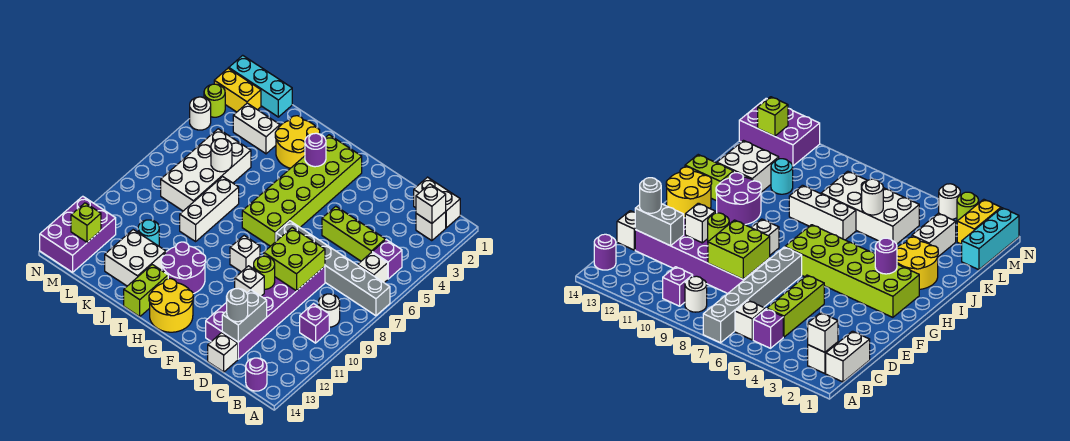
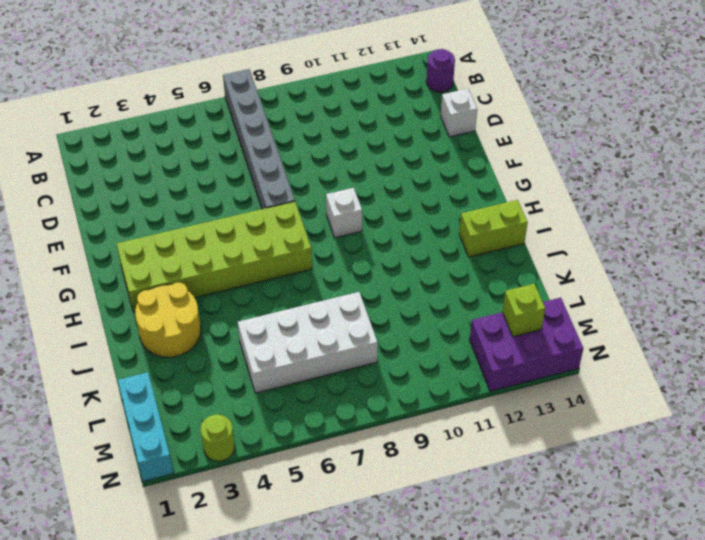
none -> white brick B1:C1 level 1
none -> white brick B2 level 1
none -> purple brick B5 level 1
none -> white brick B6 level 1

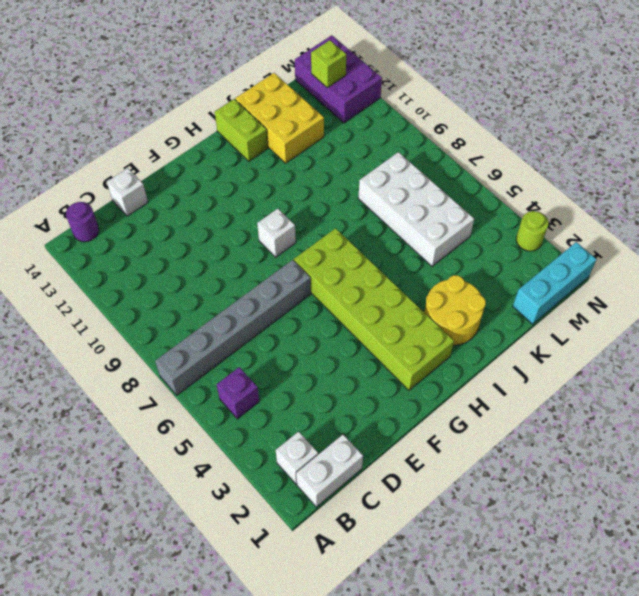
yellow brick J12:K14 level 1 -> white brick J12:K13 level 1
none -> white brick B6 level 1
none -> white round brick B9 level 1
none -> purple brick B10 level 1
none -> lime brick C5:E5 level 1

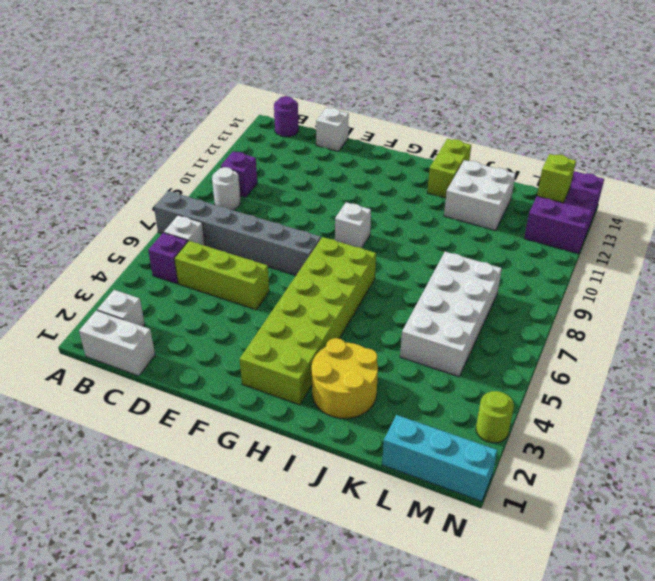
none -> purple brick D8:E13 level 1
none -> yellow round brick G13:H14 level 1
none -> purple round brick H11:I12 level 1
none -> white brick J7:J9 level 1

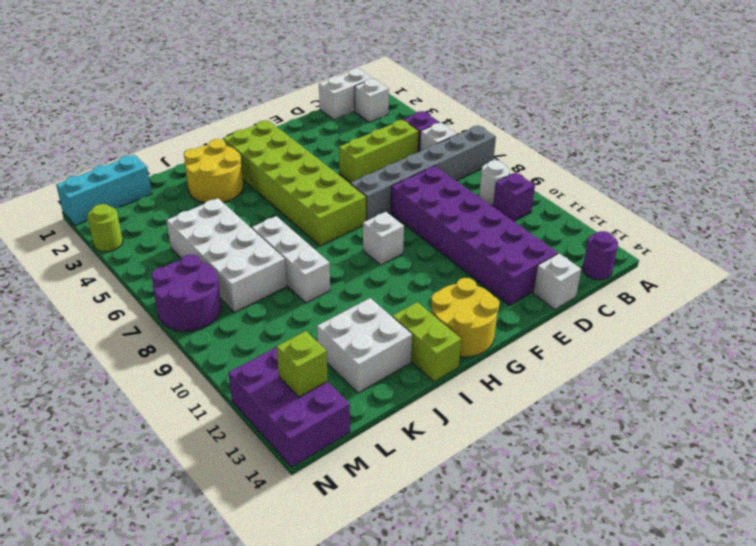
purple round brick M7:N8 level 1 -> purple round brick H11:I12 level 1
none -> white brick K3:L3 level 1
none -> cyan round brick K11 level 1
none -> yellow brick M2:N2 level 1
none -> white round brick N4 level 1

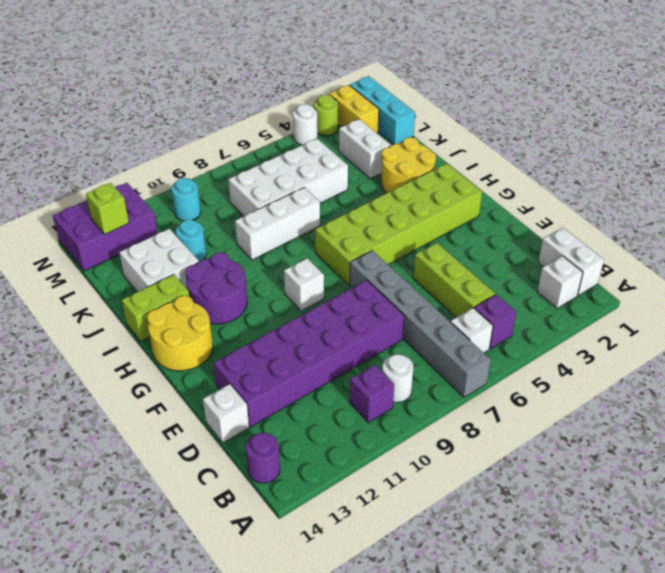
cyan round brick M10 level 1 -> none
none -> white brick B2 level 2
none -> lime brick D8:E9 level 2
none -> grey brick D12:D13 level 2
none -> lime round brick E10 level 2

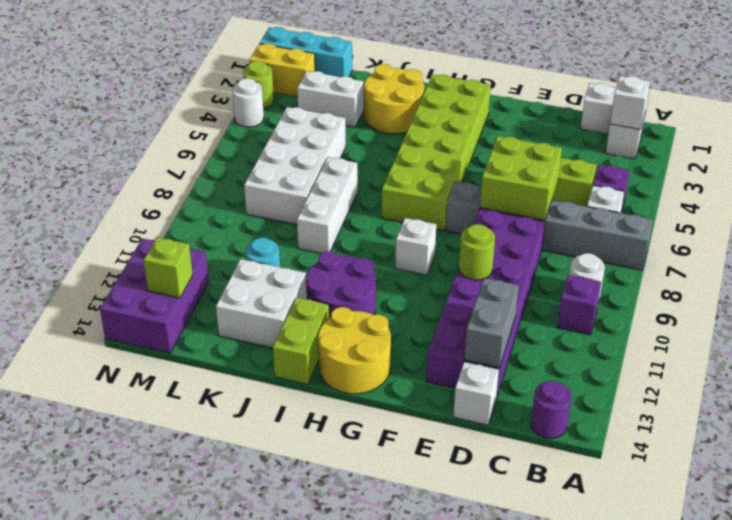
lime brick D6:E7 level 2 -> lime brick D8:E9 level 2
none -> white brick E11 level 2
none -> purple round brick H3 level 2
none -> white round brick K6 level 2
none -> grey round brick D13 level 3

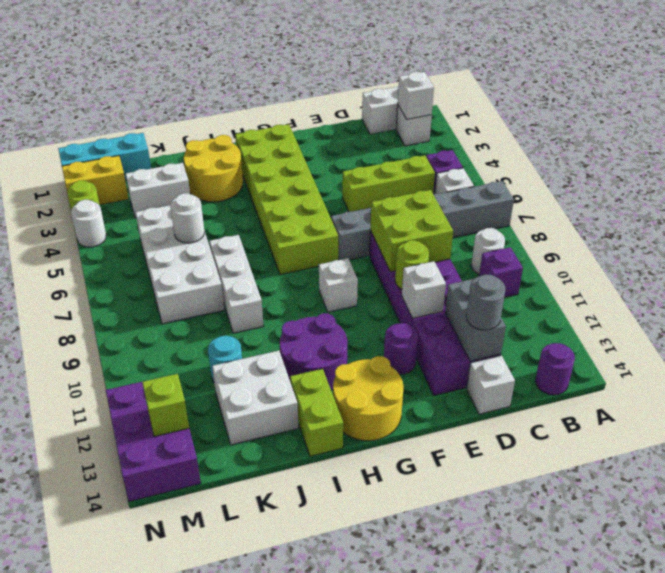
purple round brick F12 level 1 -> purple round brick H3 level 2

